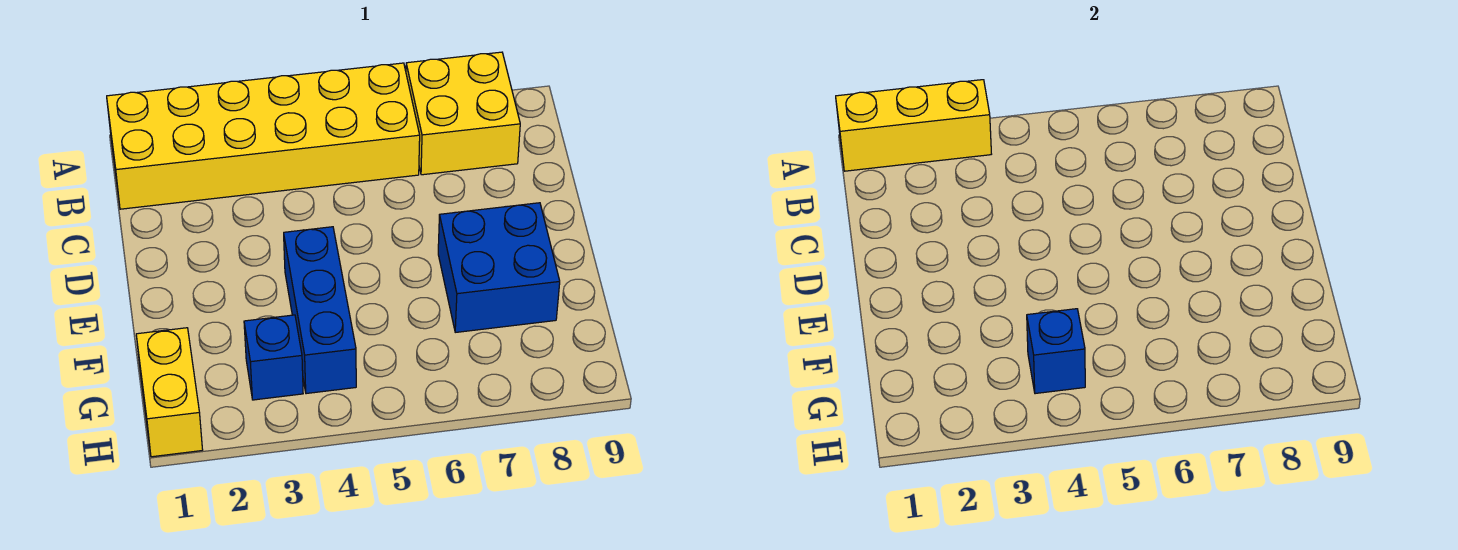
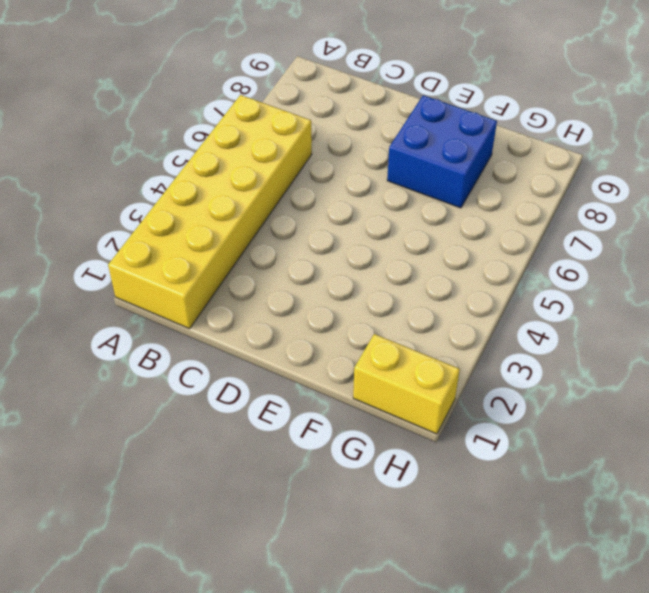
none -> yellow brick A7:B8 level 1
none -> blue brick E4:G4 level 1

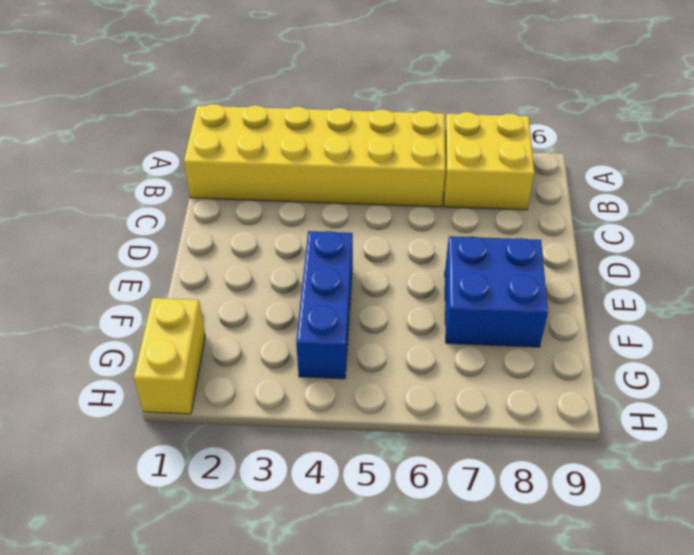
none -> blue brick G3 level 1
none -> yellow brick A1:A3 level 2

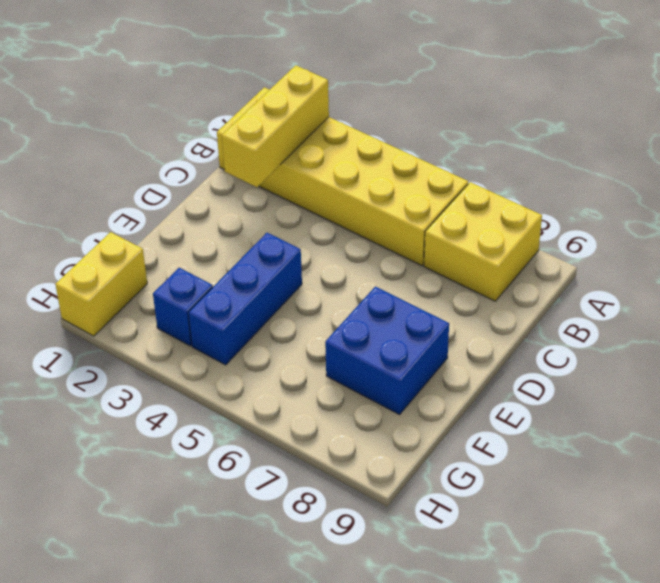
yellow brick A2:C2 level 2 -> yellow brick A1:A3 level 2
none -> blue brick G4 level 2

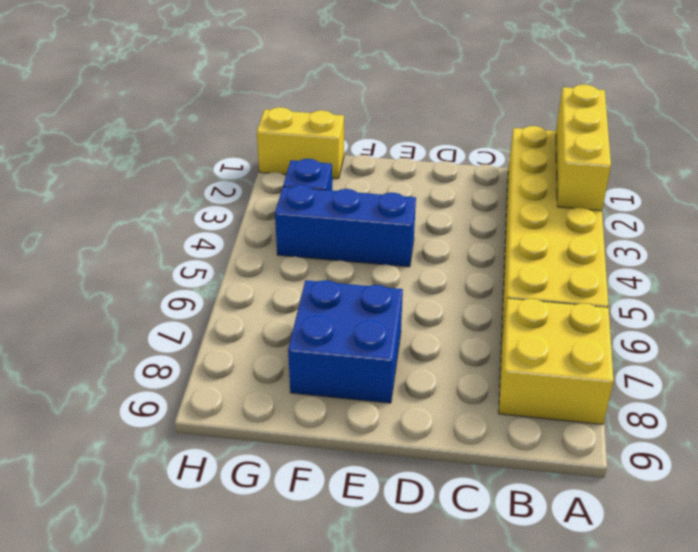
none -> blue brick G4 level 2

